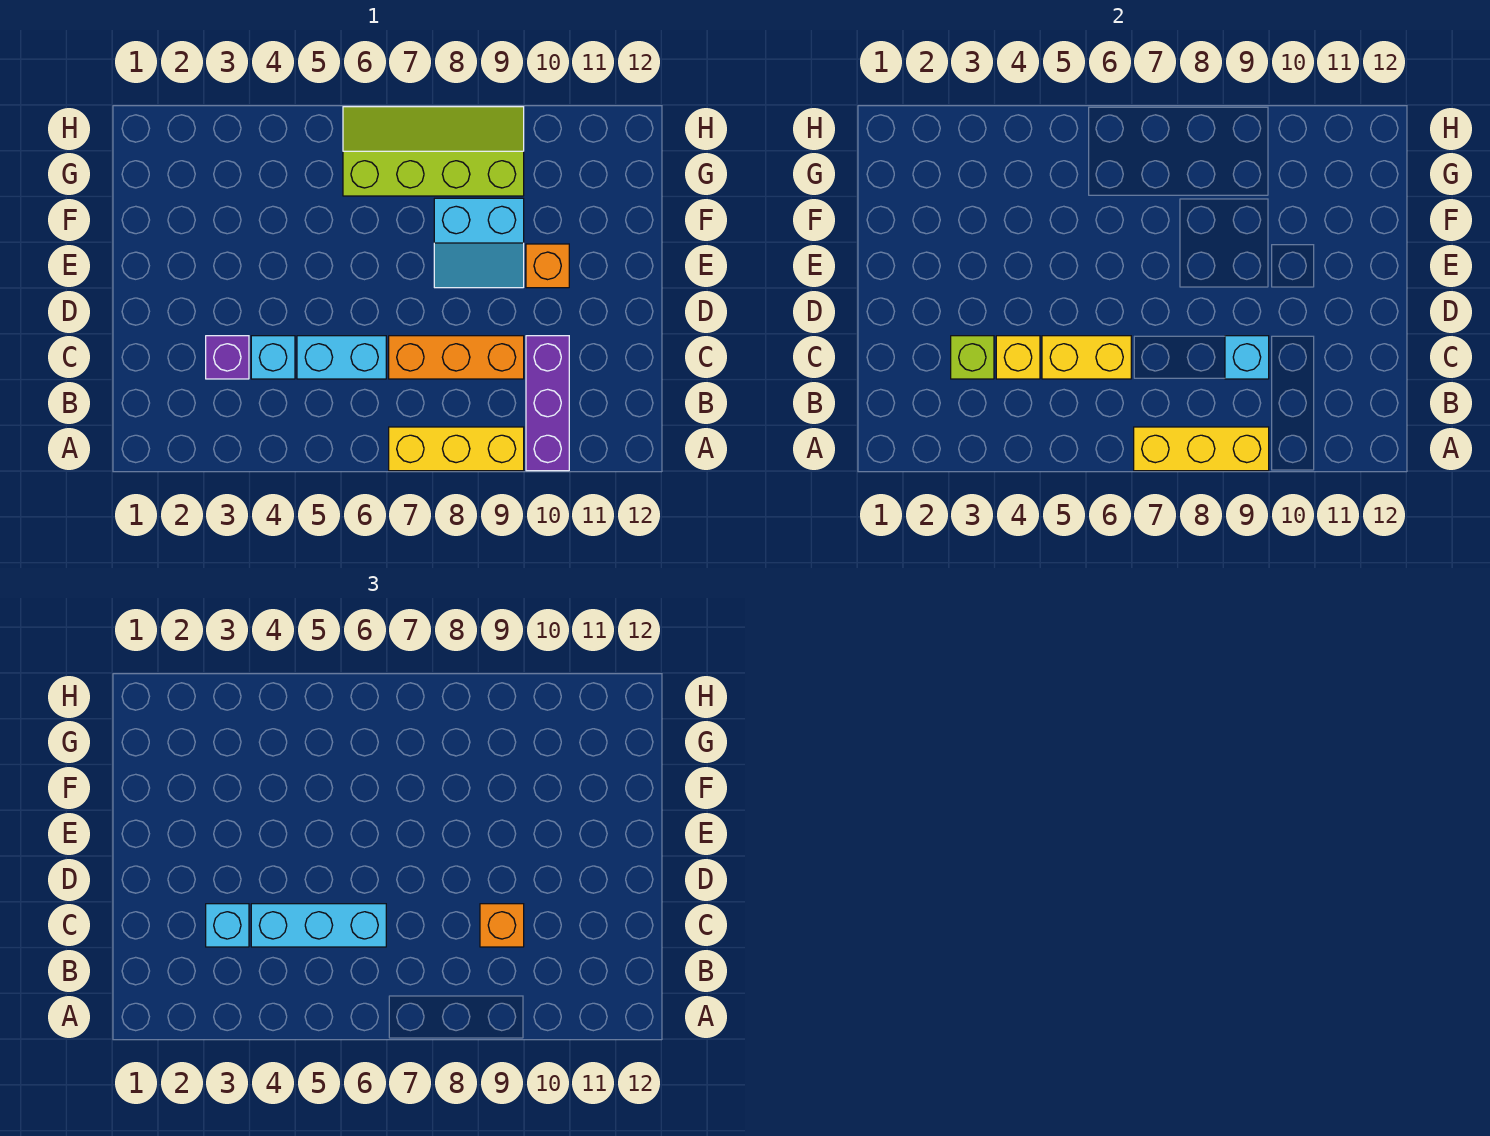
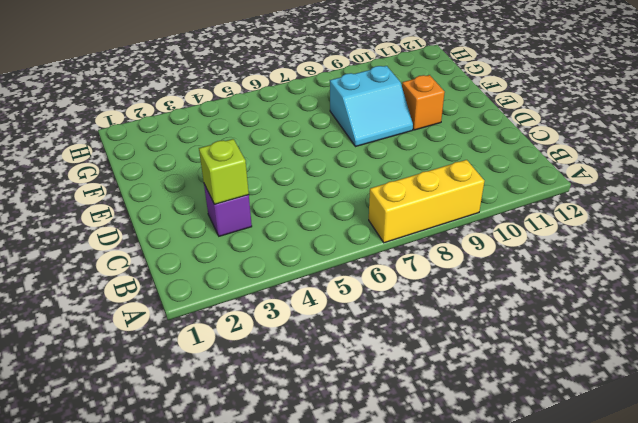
none -> purple brick A10:C10 level 1
none -> cyan brick C4 level 1
none -> cyan brick C5:C6 level 1

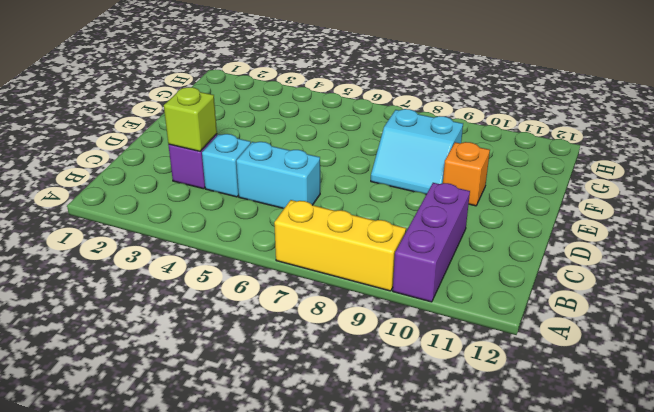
none -> orange brick C7:C9 level 1
none -> lime slope G6:H9 level 1 top G
none -> yellow brick A7:A9 level 2

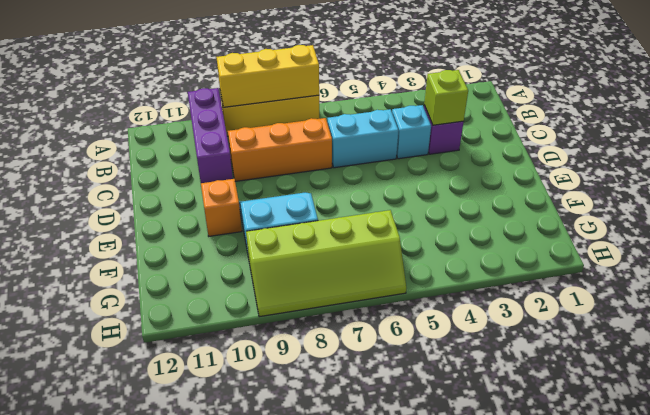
none -> yellow brick C4 level 2
none -> yellow brick C5:C6 level 2
none -> cyan brick C9 level 2

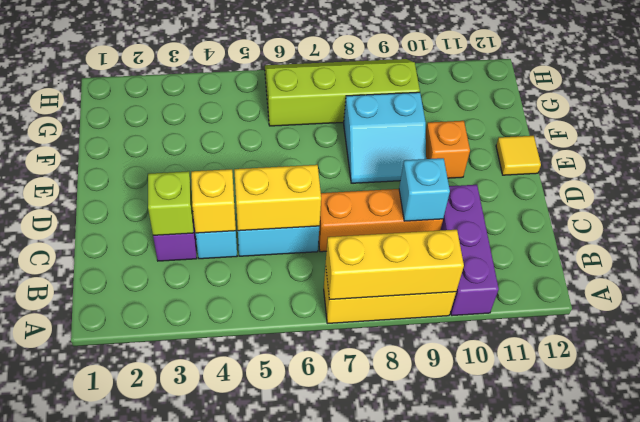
yellow tile E12 level 1 -> none
none -> cyan brick C3 level 3
none -> cyan brick C4:C6 level 3
none -> orange brick C9 level 3

